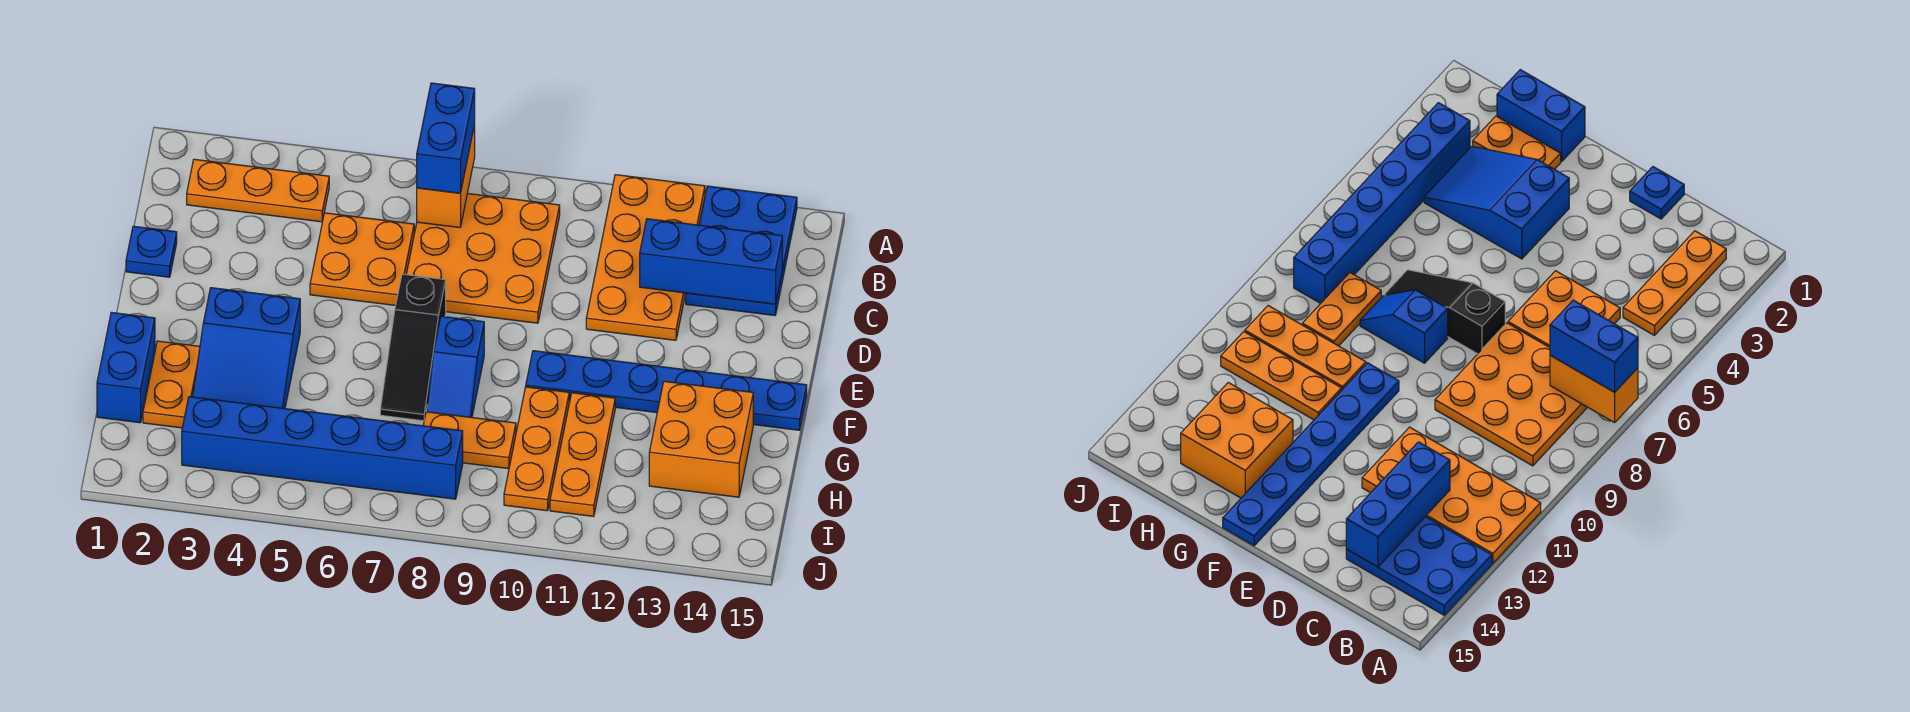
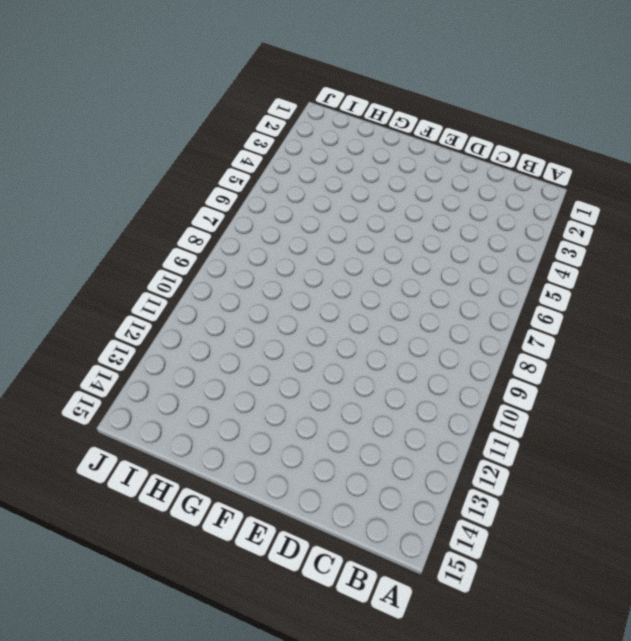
none -> orange plate A11:D12 level 1
none -> blue plate A13:C14 level 1
none -> orange plate B2:B4 level 1

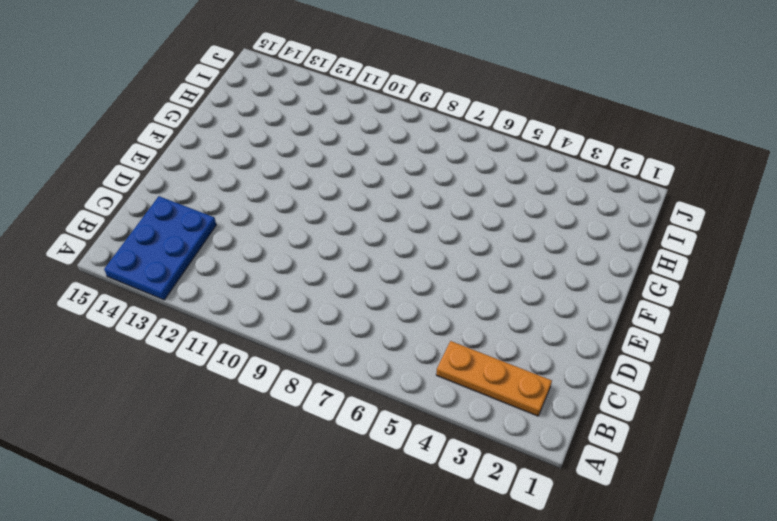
none -> orange plate A11:D12 level 1
none -> orange plate B7:D9 level 1
none -> orange plate C5:D6 level 1

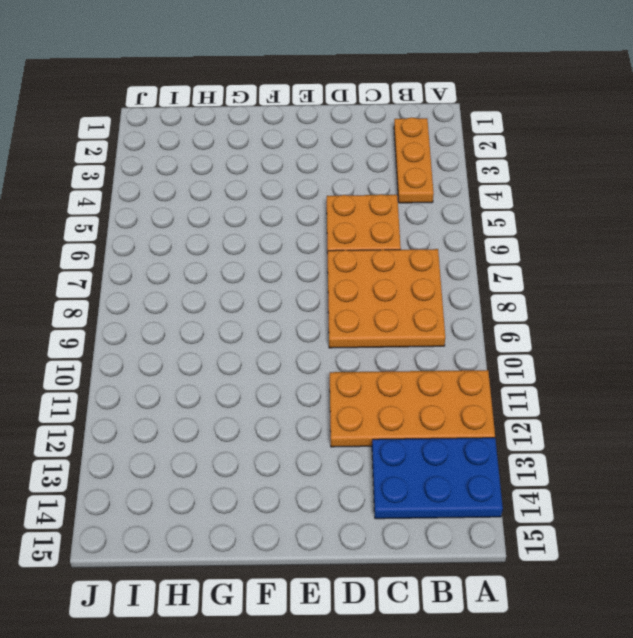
none -> blue plate D1 level 1
none -> black slope E7:G7 level 1 top E
none -> blue slope F3:H4 level 1 top F

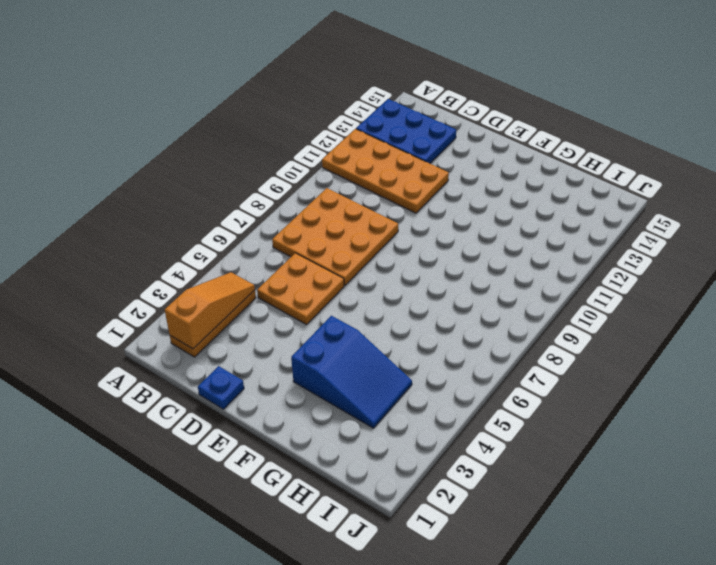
orange slope B2:B4 level 2 top 2 -> none
none -> black slope E7:G7 level 1 top E
none -> blue slope F8:G8 level 1 top F
none -> blue plate F10:F15 level 1

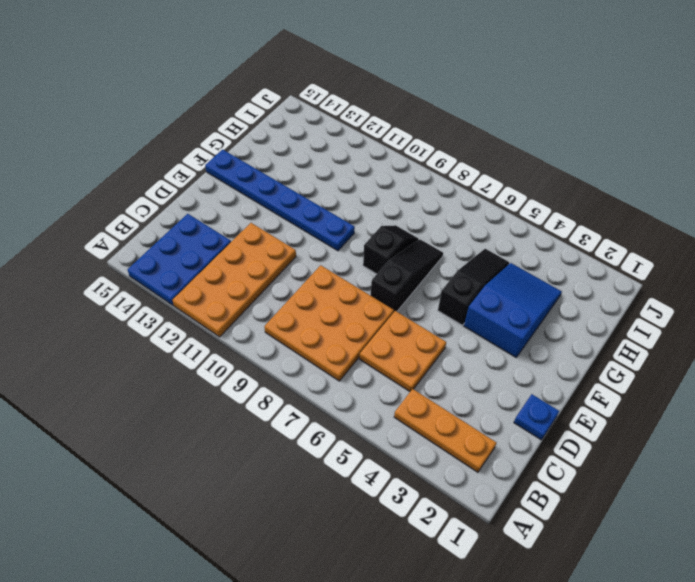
black slope F5:H5 level 1 top F -> none
black slope F8:G8 level 1 top F -> blue slope F8:G8 level 1 top F
none -> blue brick G1:H1 level 1
none -> orange plate G2:H2 level 1
none -> orange plate G10:I10 level 1

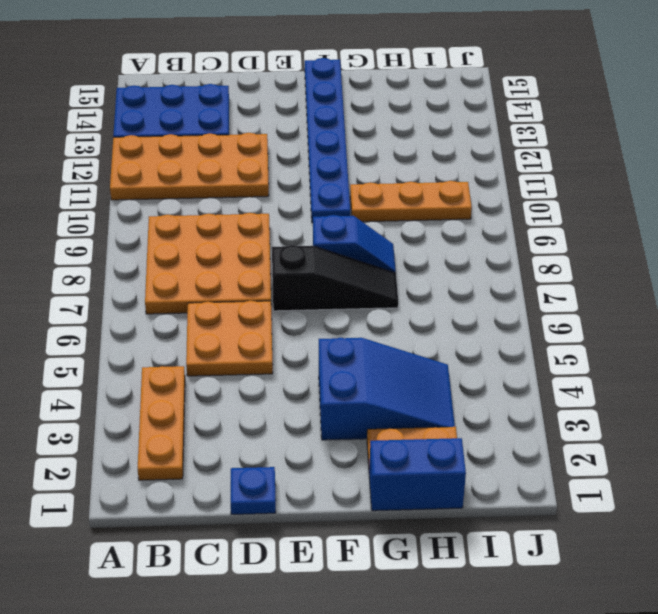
none -> orange plate G11:I11 level 1
none -> orange brick G13:H14 level 1
none -> orange plate H8:H9 level 1

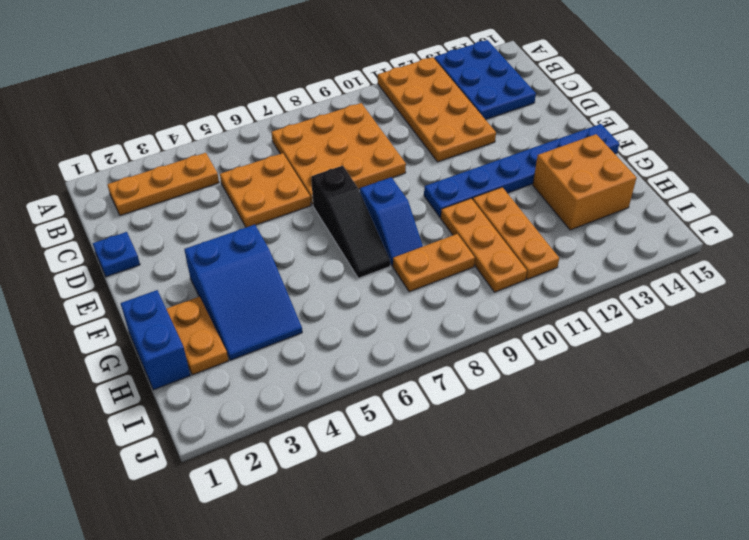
none -> blue brick I3:I8 level 1
none -> orange brick A7:B7 level 2
none -> blue brick C12:C14 level 2

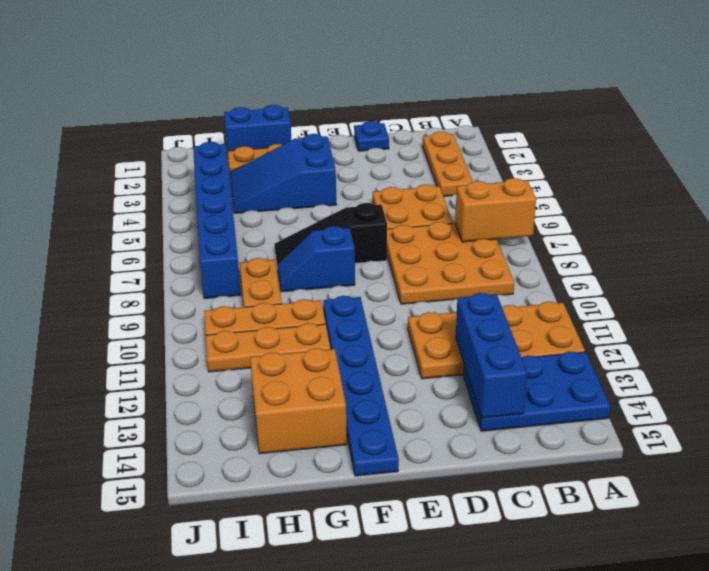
none -> blue brick A7:B7 level 3

